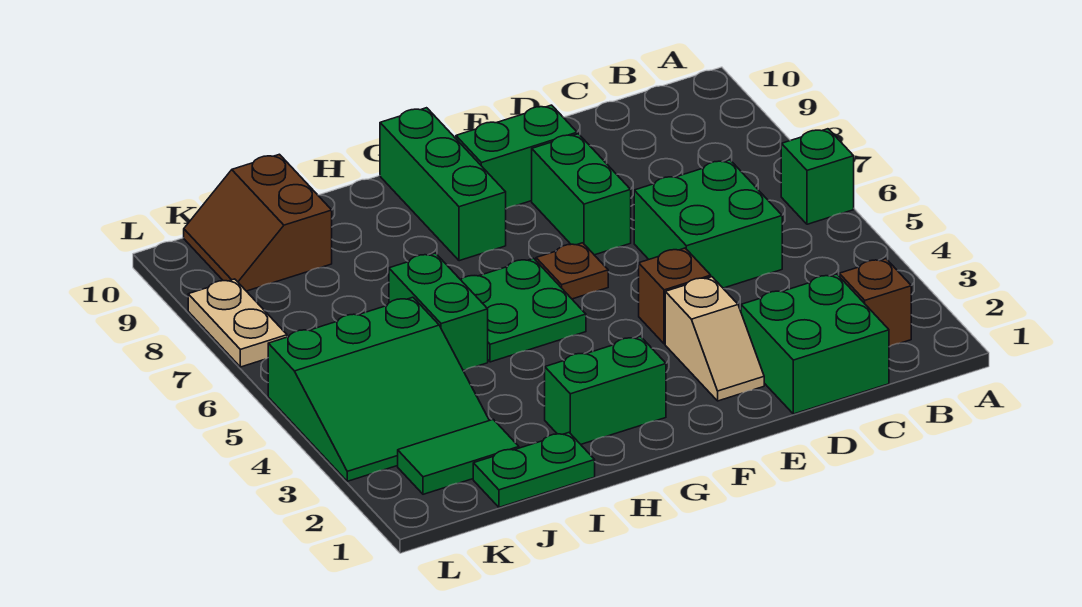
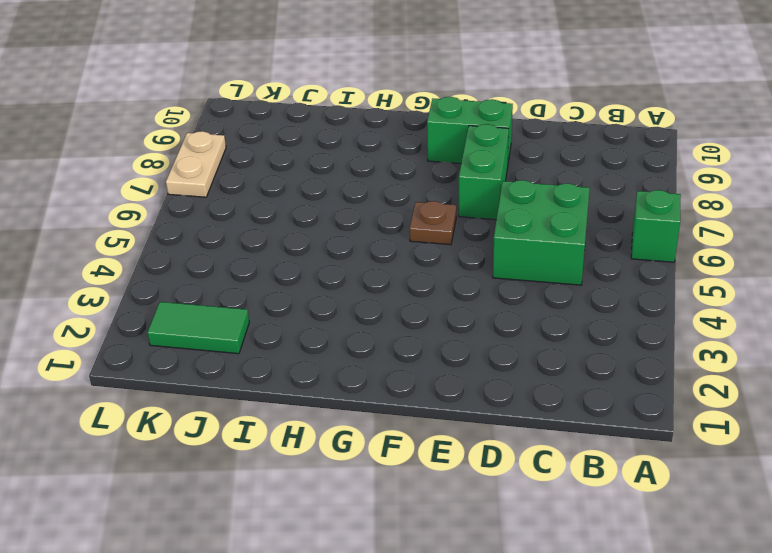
none -> brown brick B2 level 1
none -> green brick C1:D2 level 1
none -> tan slope E2:E3 level 1 top 3

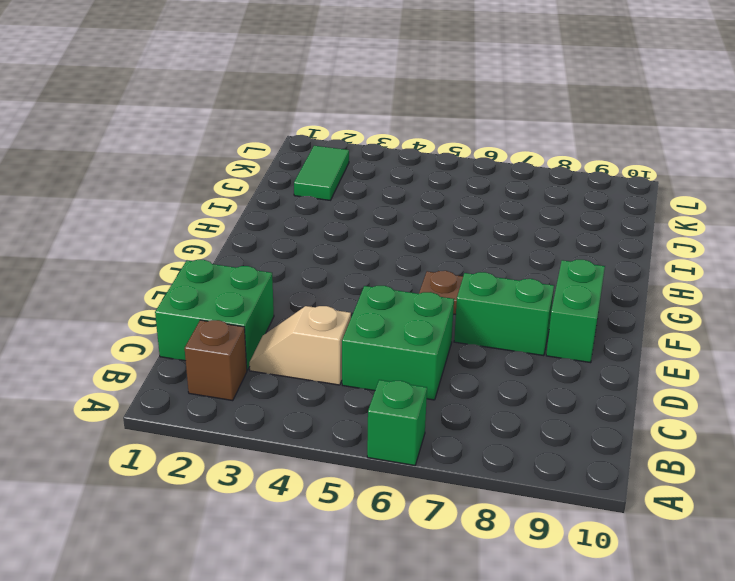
tan slope C3:C4 level 1 top 4 -> tan slope E2:E3 level 1 top 3
none -> brown brick E4 level 1
none -> green brick G2:H2 level 1
none -> green plate G5:H6 level 1

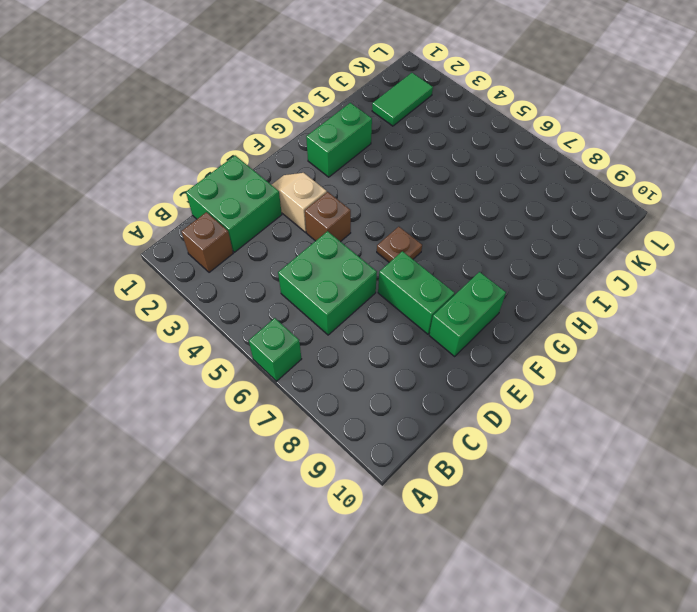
none -> green plate G5:H6 level 1
none -> green brick G8:G10 level 1
none -> green plate I1:J1 level 1

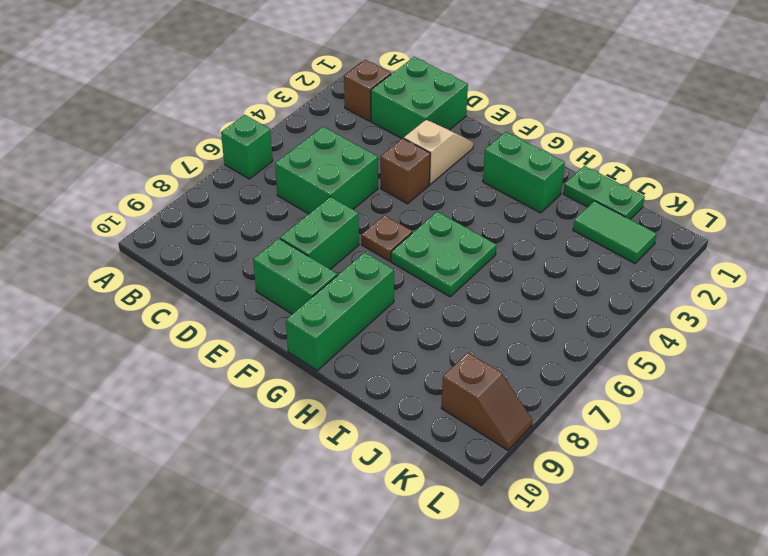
brown slope K9:L9 level 1 top K -> brown slope J9:K10 level 1 top J
none -> green brick I5:I6 level 1
none -> green slope J3:L5 level 1 top 5
none -> tan plate L7:L8 level 1

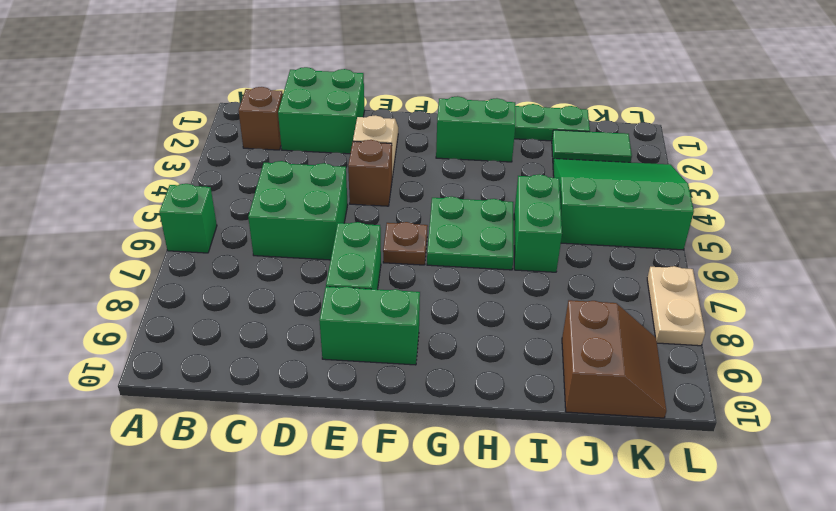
none -> green brick G8:G10 level 1

